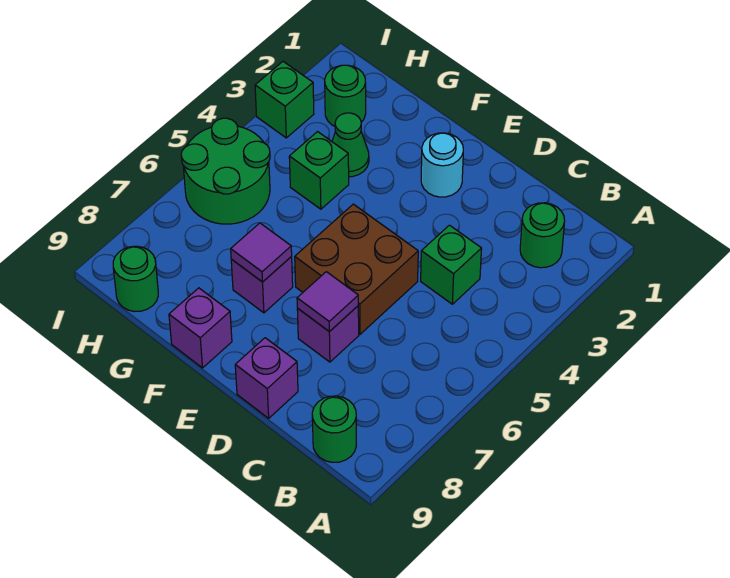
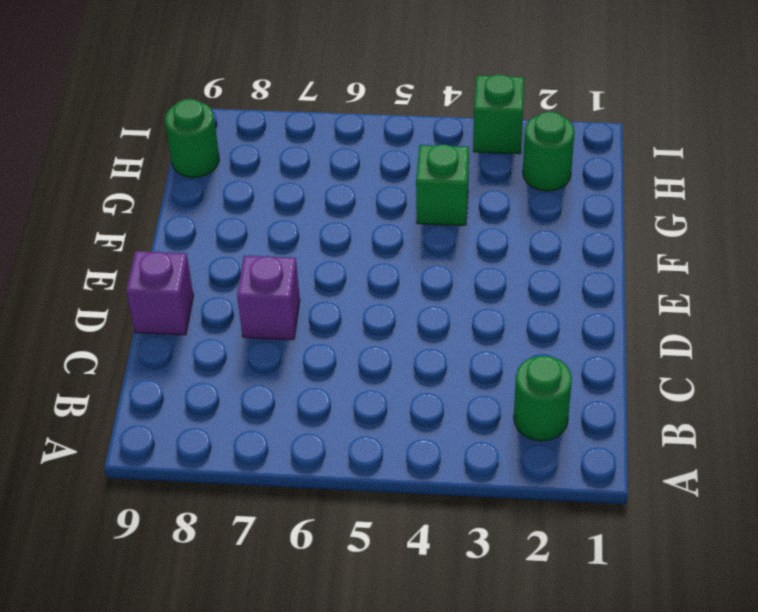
none -> green round brick B9 level 1
none -> green brick C4 level 1
none -> brown brick D5:E6 level 1

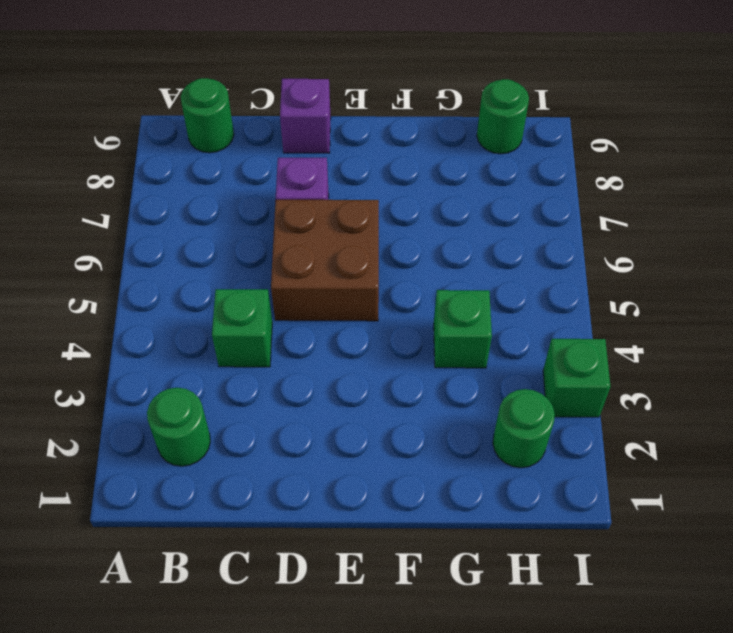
none -> cyan round brick E2 level 1
none -> purple brick F7 level 1
none -> purple brick F9 level 1

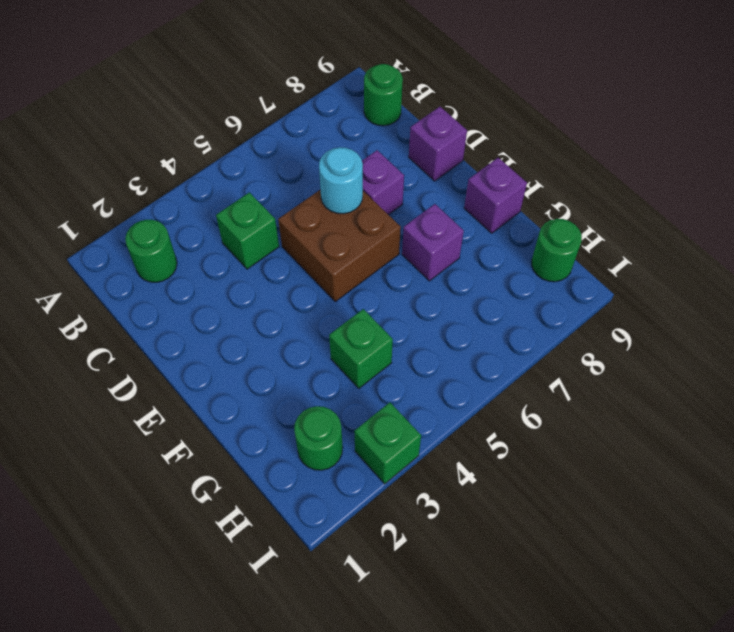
cyan round brick D6 level 2 -> cyan round brick E2 level 1
none -> green cone G3 level 1
none -> green round brick H5:I6 level 1
none -> purple tile D7 level 2

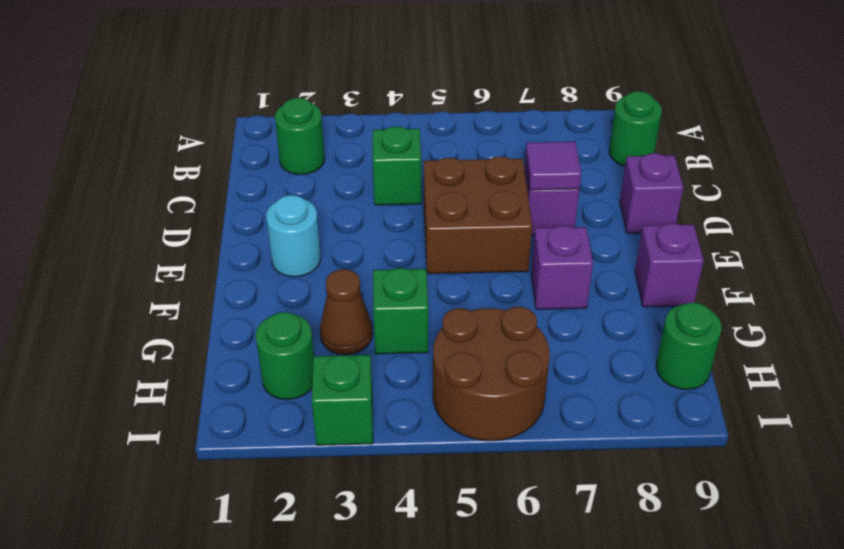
brown cone G3 level 1 -> green cone G3 level 1
brown round brick H5:I6 level 1 -> green round brick H5:I6 level 1
none -> purple tile F7 level 2

